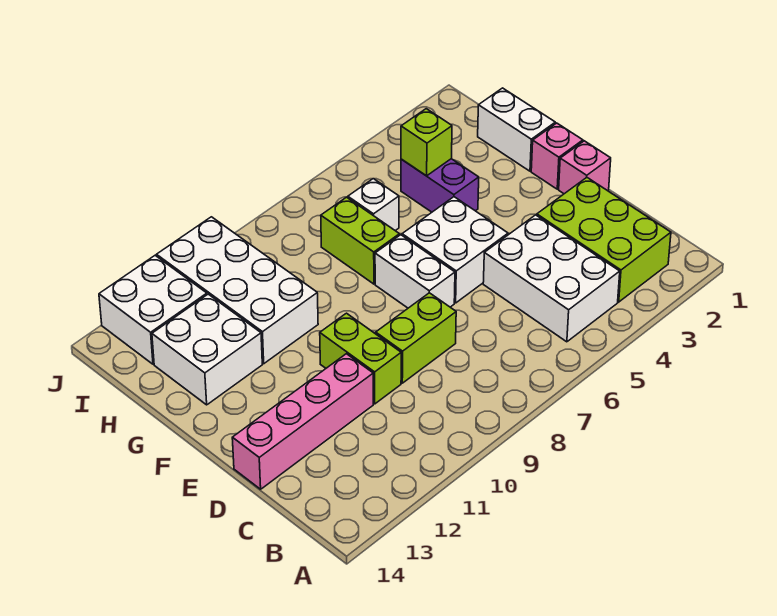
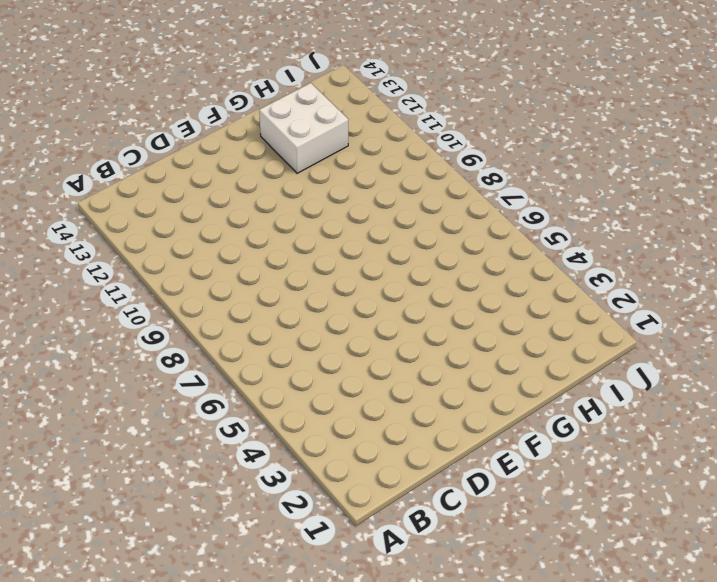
none -> lime brick B2:D3 level 1
none -> white brick B4:D5 level 1
none -> lime brick D8:D9 level 1

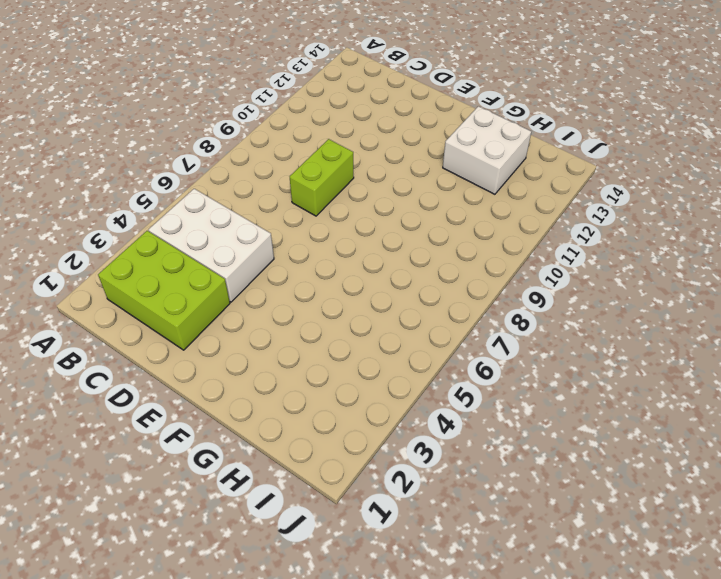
none -> lime brick D10:E10 level 1
none -> pink brick D11:D14 level 1
none -> pink brick E1 level 1

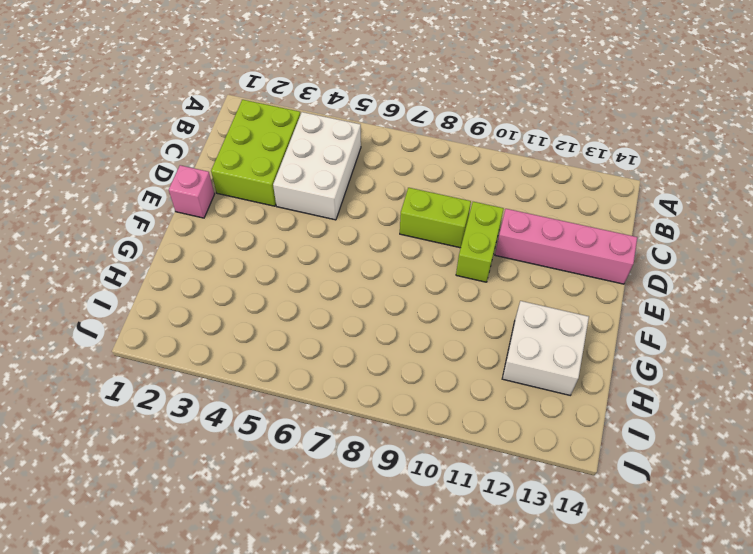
none -> white brick E5:F6 level 1
none -> white brick E7:F7 level 1
none -> pink brick F1 level 1

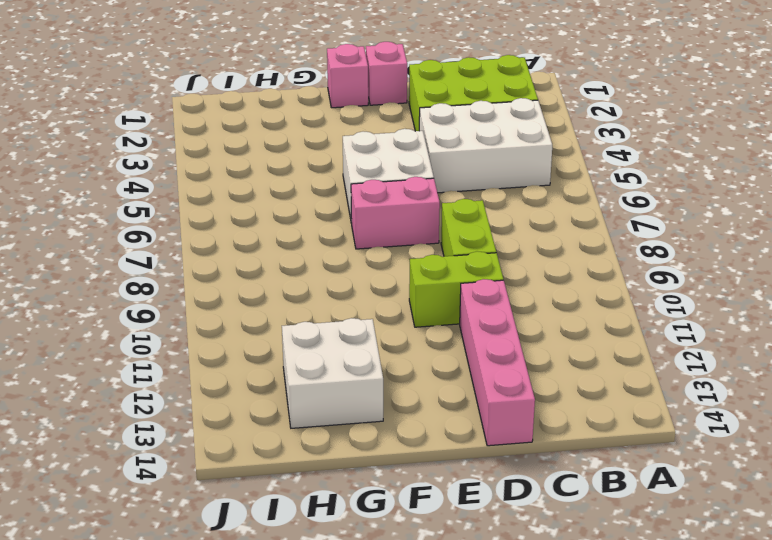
pink brick E7:F7 level 1 -> white brick E7:F7 level 1
none -> white brick G1:H1 level 1
none -> purple brick G4:H4 level 1
none -> lime brick G7:H7 level 1

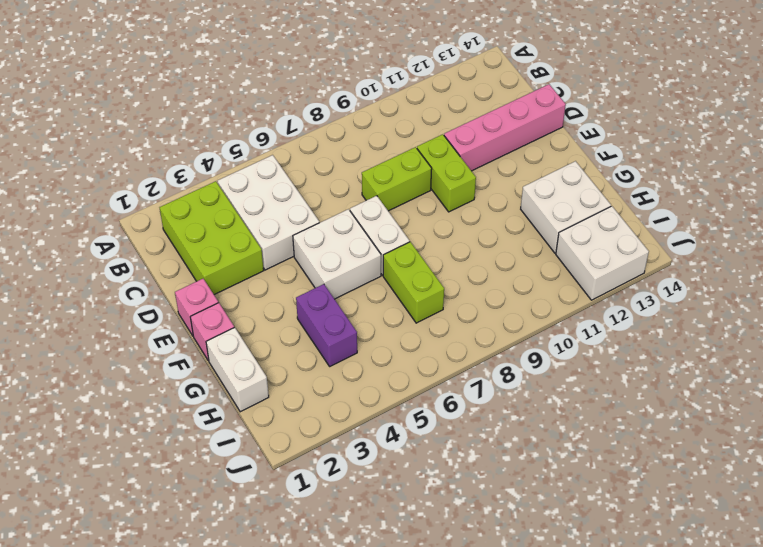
none -> white brick G10:J11 level 1
none -> white brick H6 level 1
none -> lime brick H4 level 2

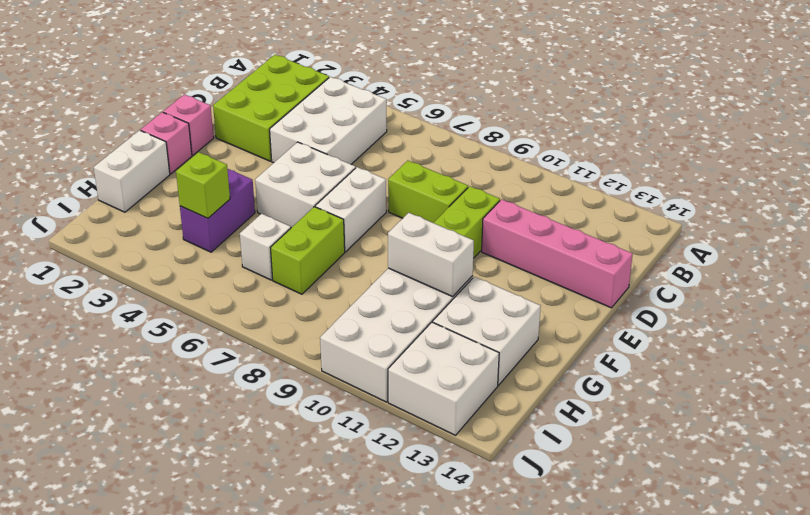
white brick G10:G11 level 2 -> none

